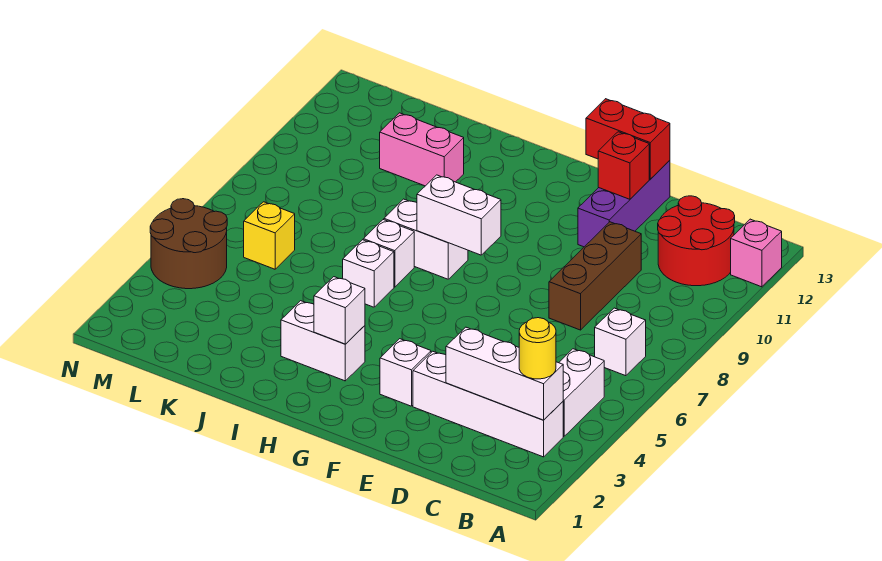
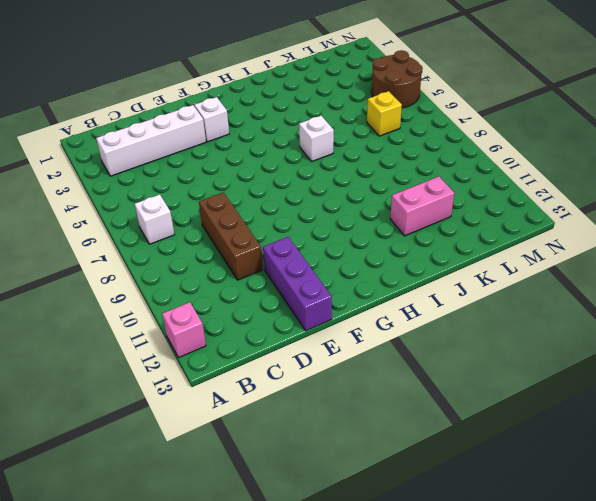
none -> white brick B4:B5 level 1
none -> red round brick B11:C12 level 1
none -> white brick H3:I3 level 1

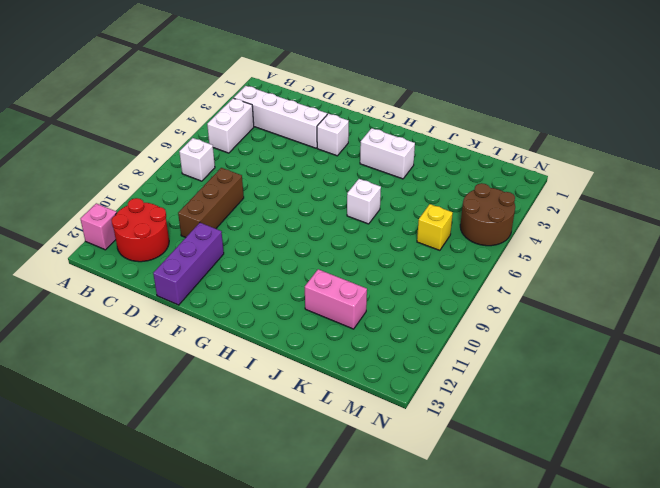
none -> white brick H8:I8 level 1
none -> white brick I7 level 1
none -> white brick B3:D3 level 2

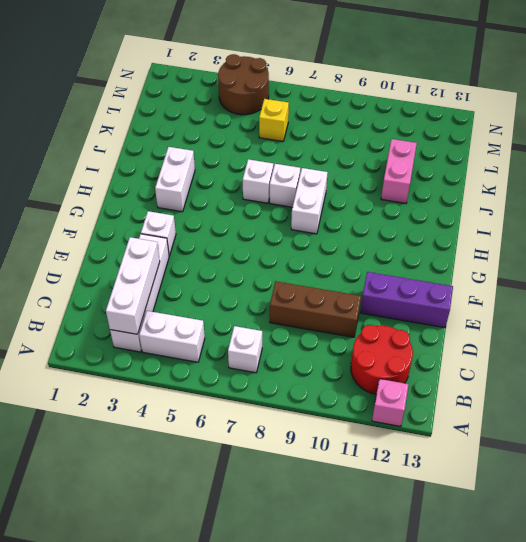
none -> red brick E12 level 2
none -> red brick E13:F13 level 2
none -> white brick G8:H8 level 2

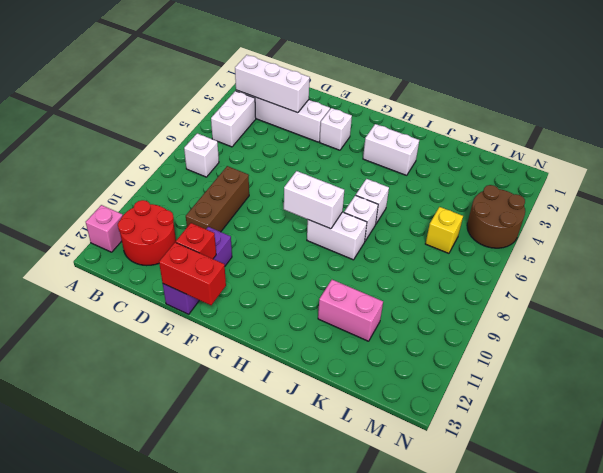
none -> white brick H3 level 2
none -> yellow round brick B3 level 3

